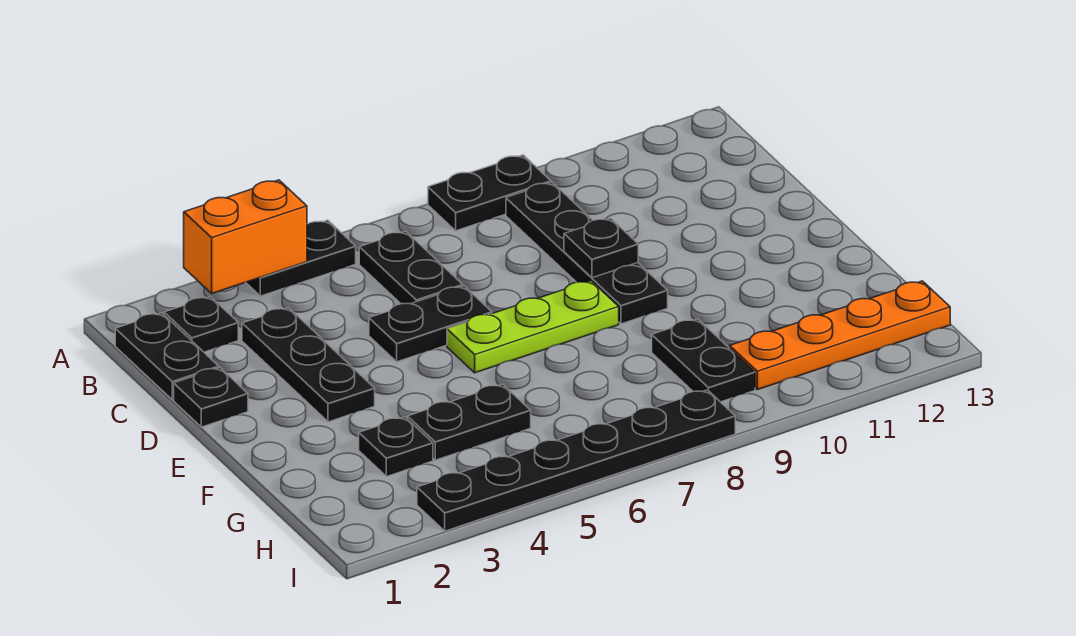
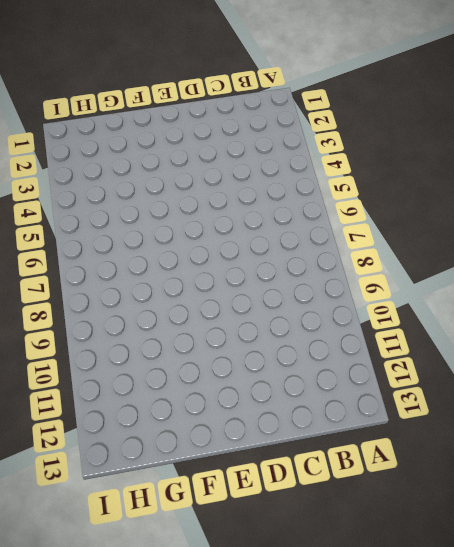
none -> black plate A4:A5 level 1
none -> black plate A8:A9 level 1
none -> black plate B1:C1 level 1

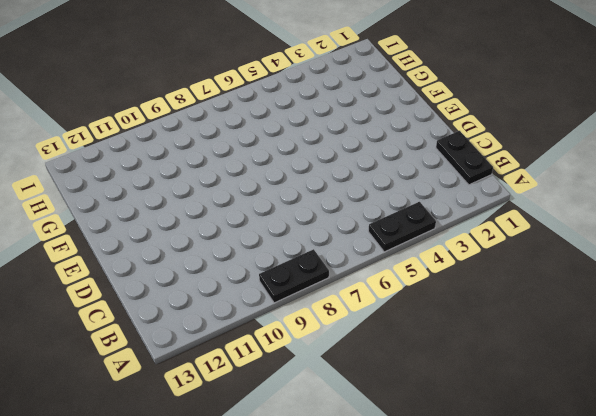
none -> black plate B2 level 1
none -> black plate B6:C6 level 1
none -> black plate B9:E9 level 1

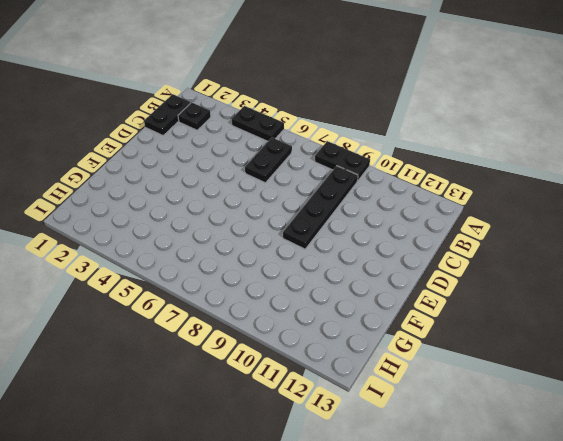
none -> black plate C3:E3 level 1
none -> black plate D1 level 1
none -> black plate D5:D6 level 1

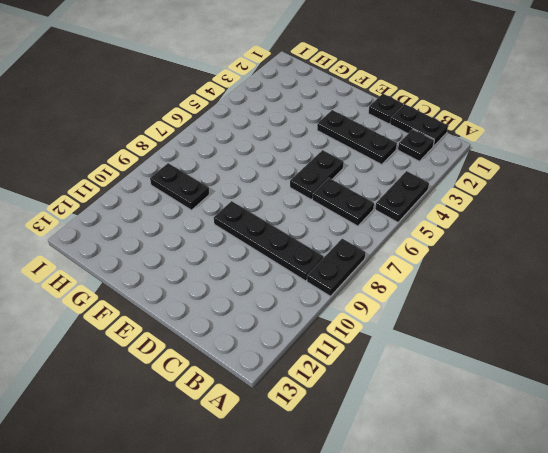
none -> lime plate E6:E8 level 1
none -> black plate G3 level 1
none -> black plate G4:G5 level 1

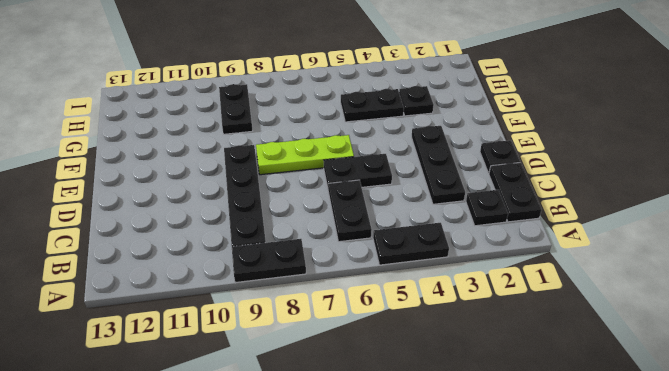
none -> orange plate H10:H13 level 1
none -> black plate I3:I8 level 1
none -> orange brick A3:A4 level 2

